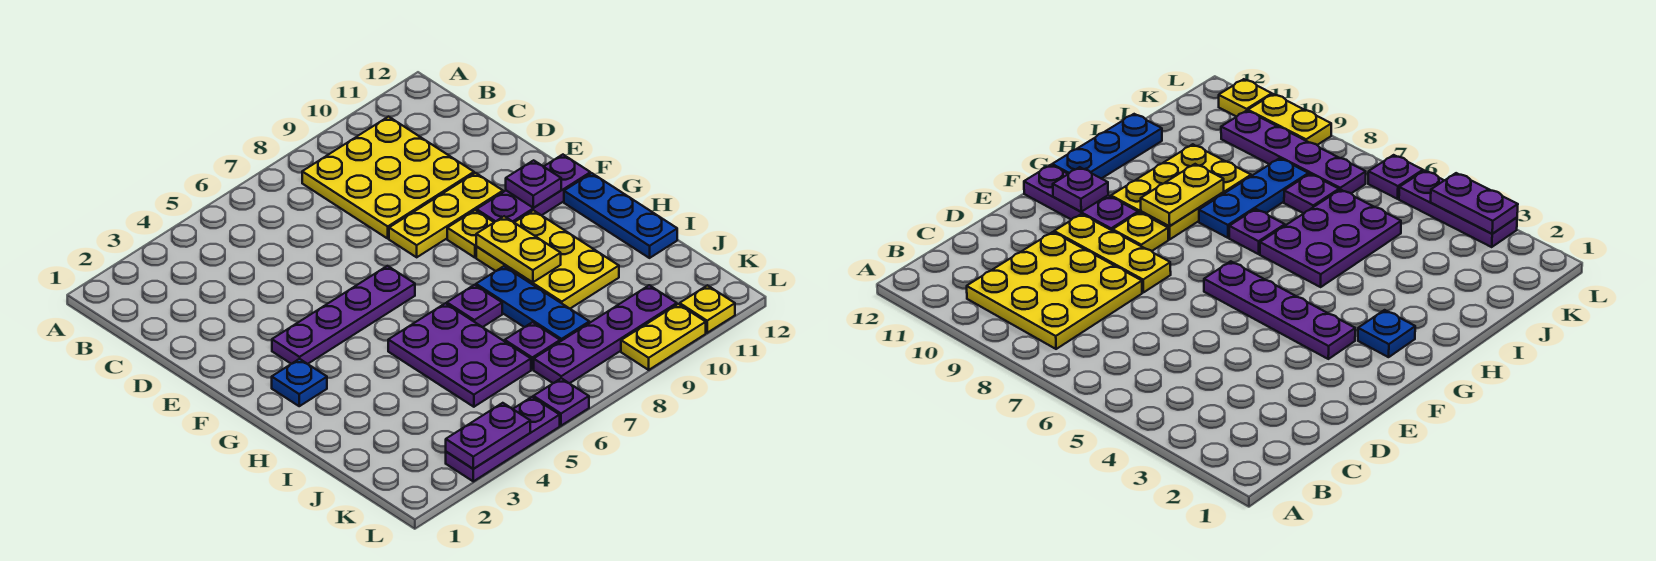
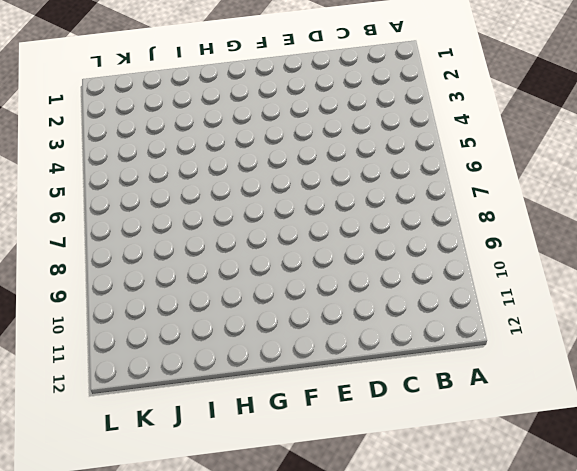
none -> yellow plate B8:D10 level 1
none -> yellow plate E8:E10 level 1
none -> purple plate F3:F6 level 1

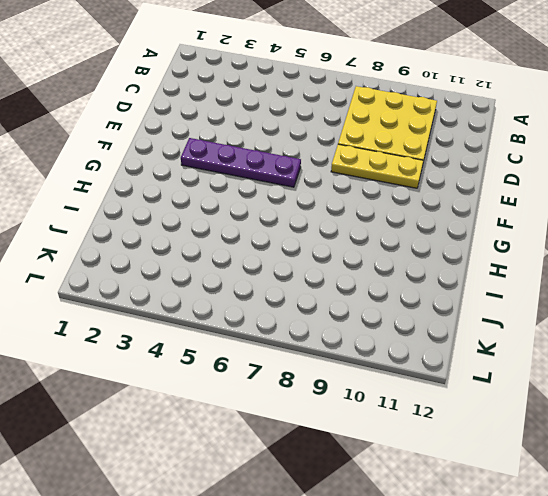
none -> yellow plate F9 level 1
none -> purple plate F10:F12 level 1
none -> blue plate G2 level 1

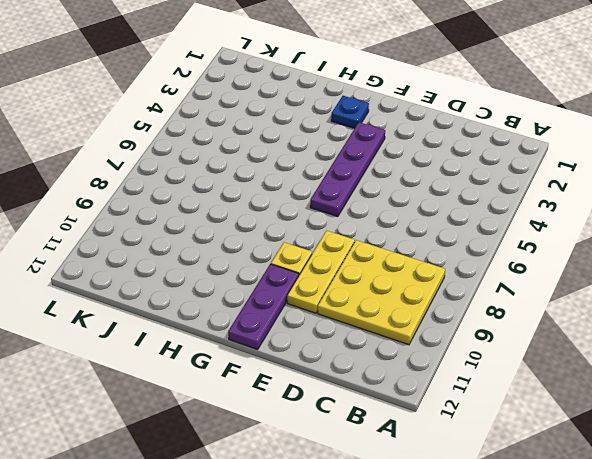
none -> yellow plate G9:I10 level 1
none -> blue plate G12:I12 level 1
none -> purple plate H5:J6 level 1

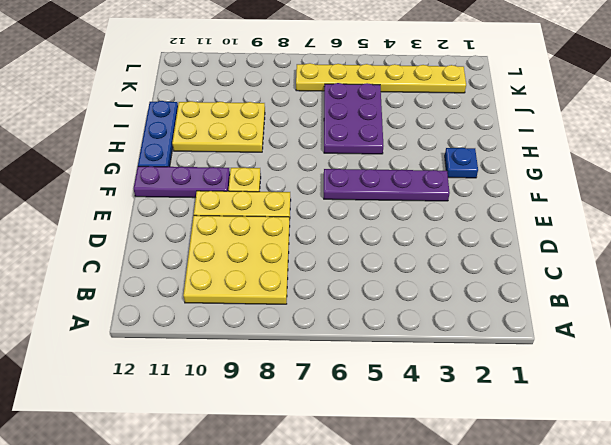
yellow plate H9:I11 level 1 -> yellow plate G9:I10 level 1
yellow plate K2:K7 level 1 -> purple plate K7:K10 level 1
none -> purple plate H7 level 1
none -> blue plate H8:J8 level 1
none -> purple plate J7 level 1

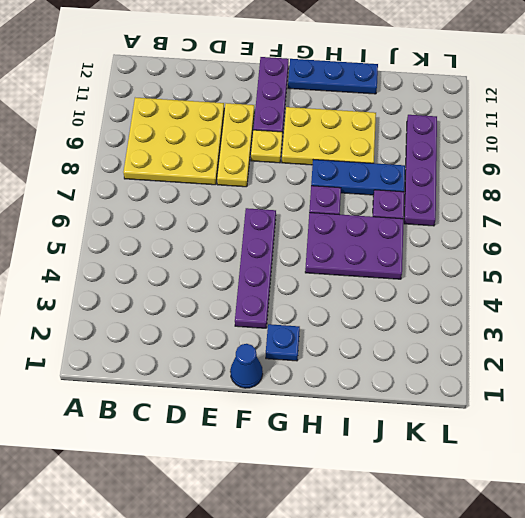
blue cone F1 level 1 -> none
none -> purple plate L3:L5 level 1
none -> purple plate L6 level 1
none -> yellow plate L9:L10 level 1

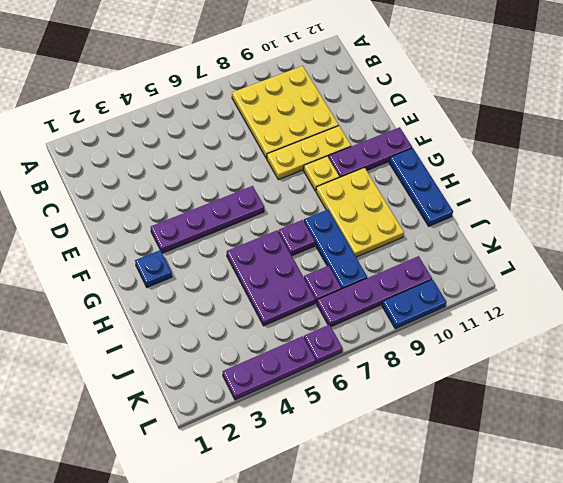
blue plate L9:L10 level 1 -> yellow plate L9:L10 level 1
none -> yellow plate L11 level 1
none -> purple plate F11 level 2
none -> yellow plate G9:H9 level 2

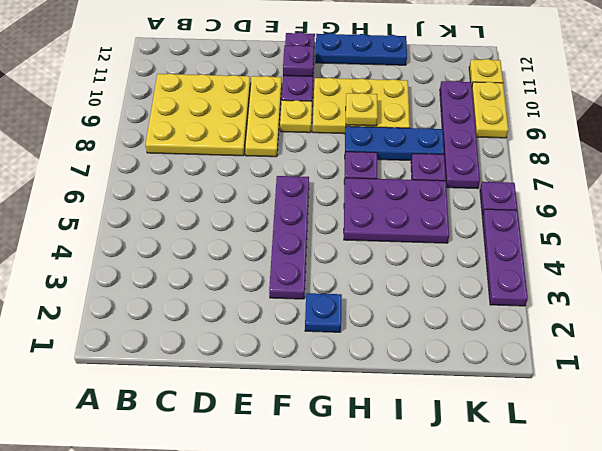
yellow plate H9 level 2 -> yellow plate G9:H9 level 2
none -> purple plate L3:L4 level 2

